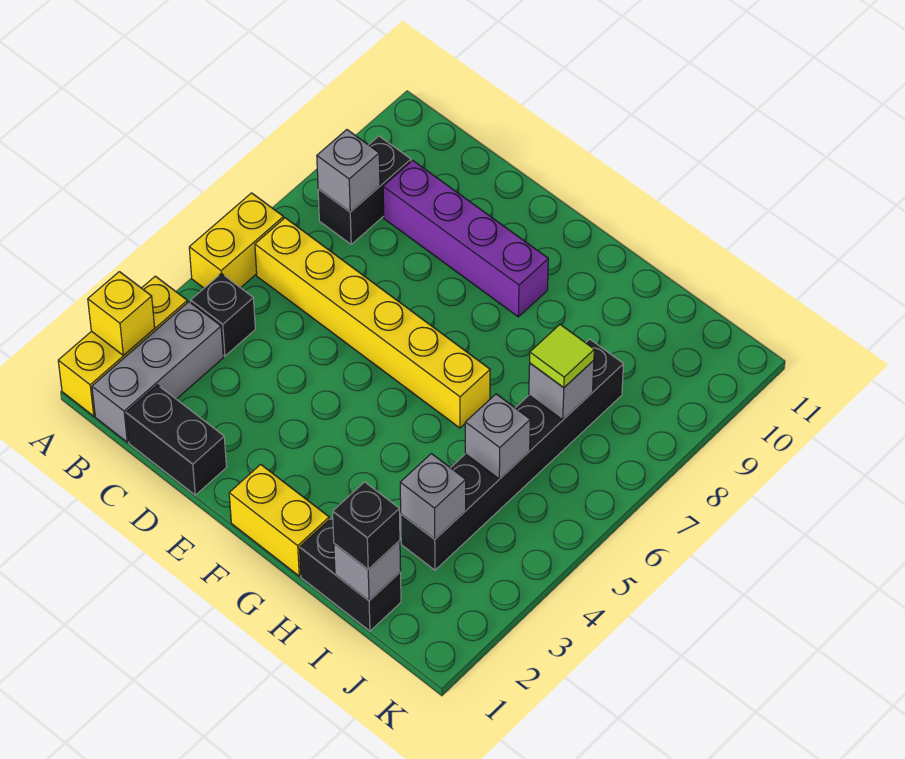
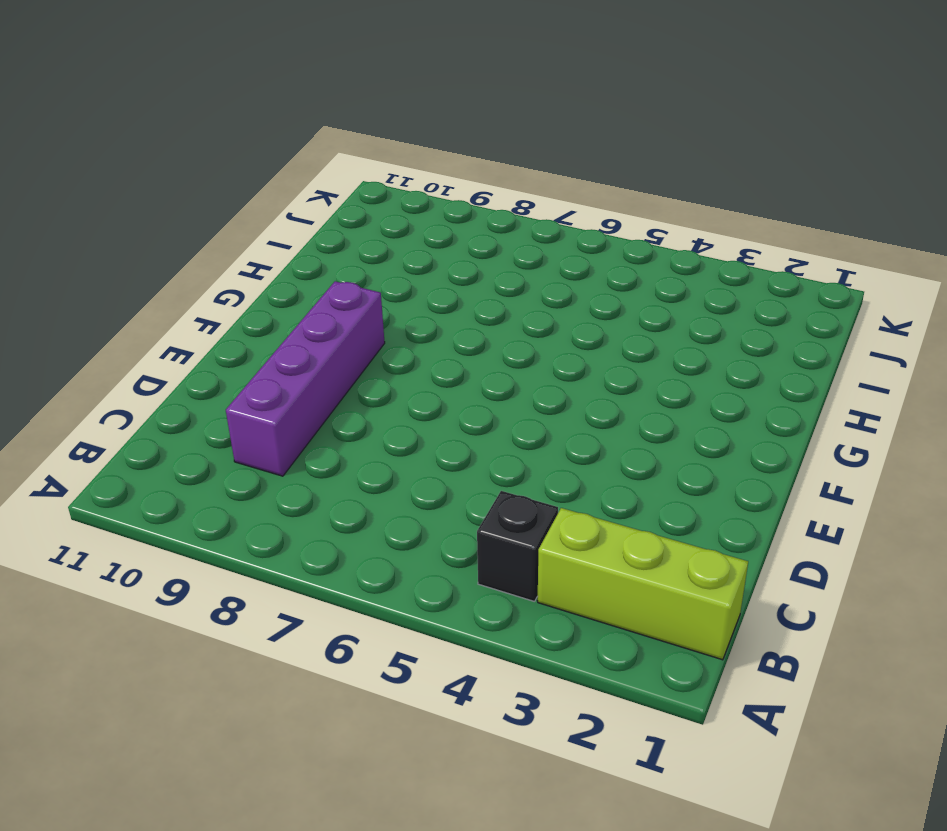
lime brick B1:B3 level 1 -> grey brick B1:B3 level 1
none -> yellow brick A1:A3 level 1
none -> yellow brick A5:A6 level 1
none -> yellow brick B6:G6 level 1

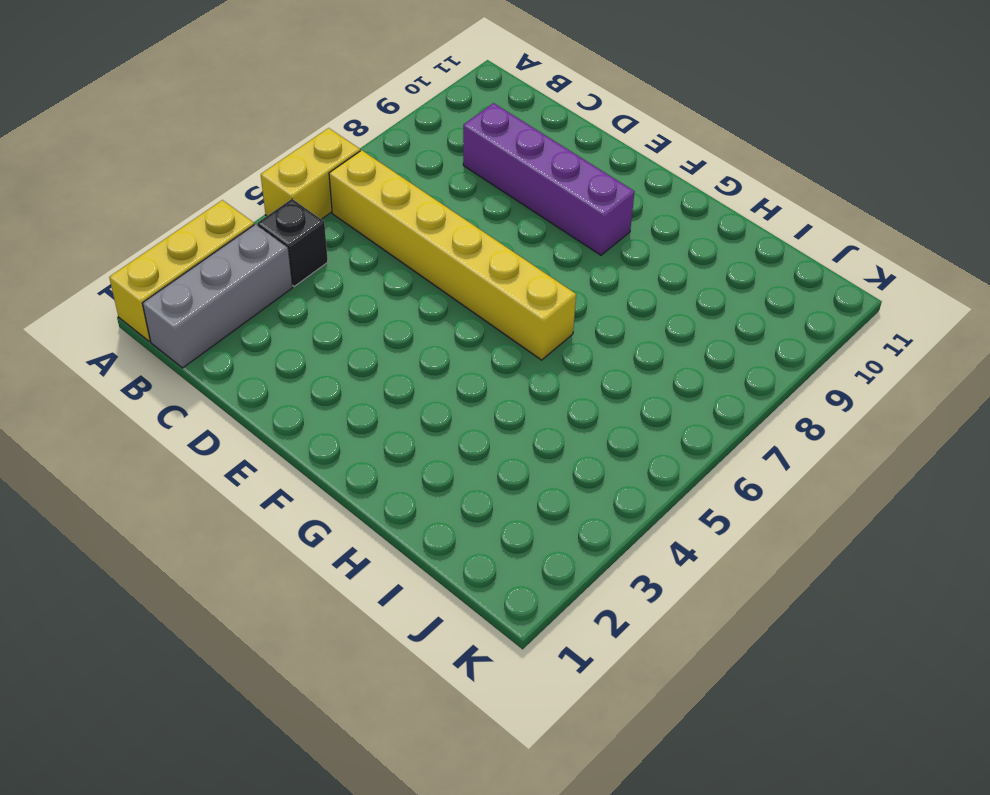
none -> black brick B8:B9 level 1
none -> black brick C1:D1 level 1
none -> yellow brick F1:G1 level 1

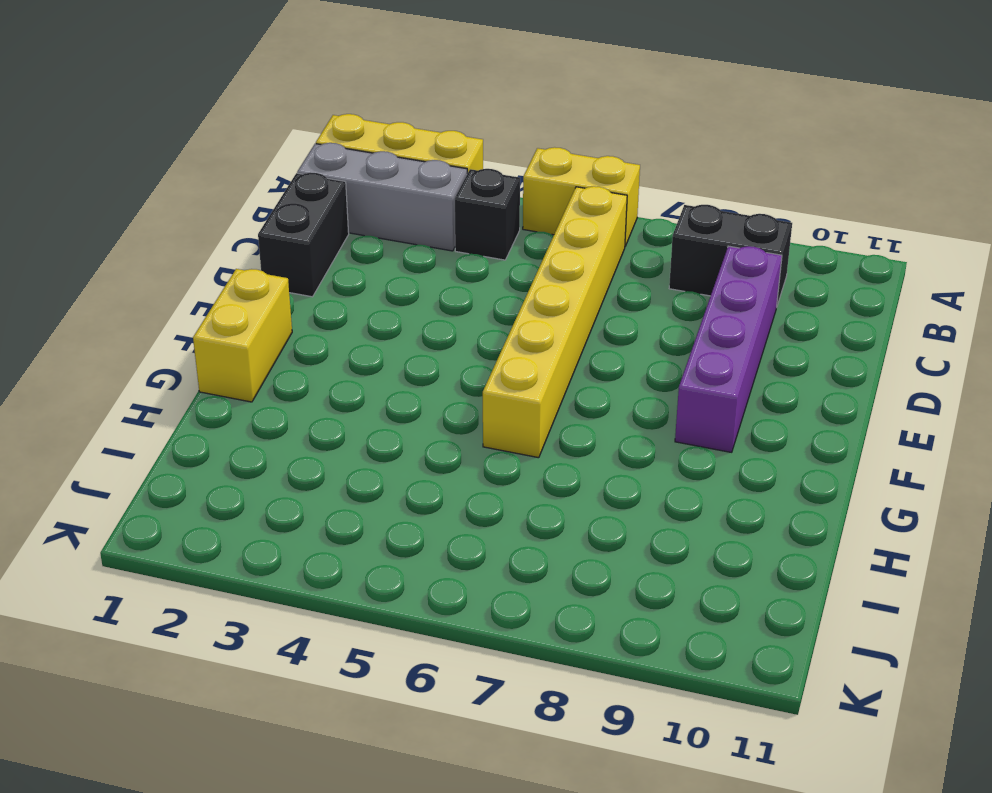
none -> black brick H1:I1 level 1
none -> black brick I3:I8 level 1
none -> yellow brick A2 level 2

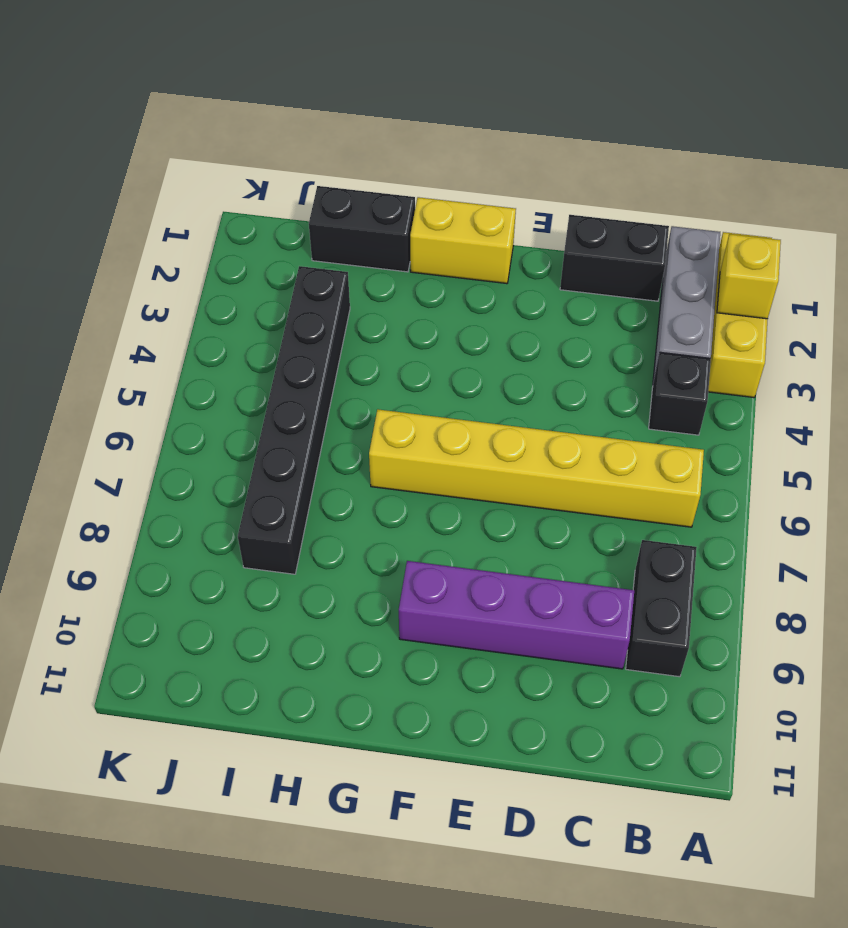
none -> yellow brick A5:A6 level 1
none -> grey brick B8 level 2
none -> grey brick I1 level 2

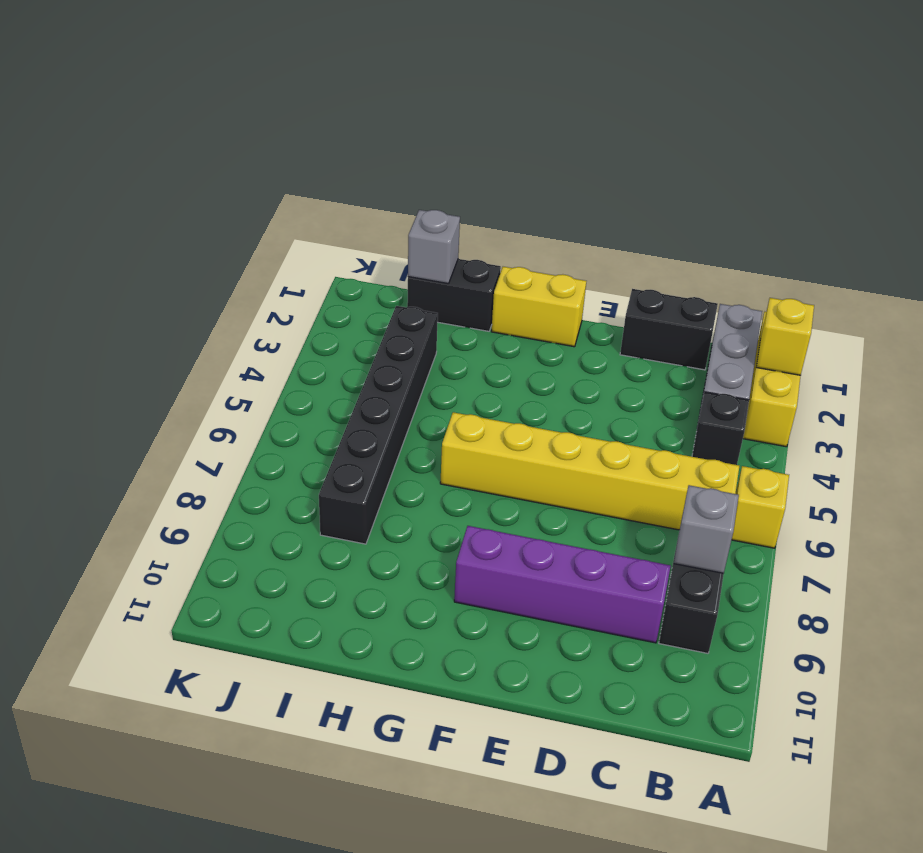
yellow brick A6 level 1 -> yellow brick A5:A6 level 1
none -> grey brick I3 level 2
none -> grey brick I5 level 2
none -> grey brick I7 level 2

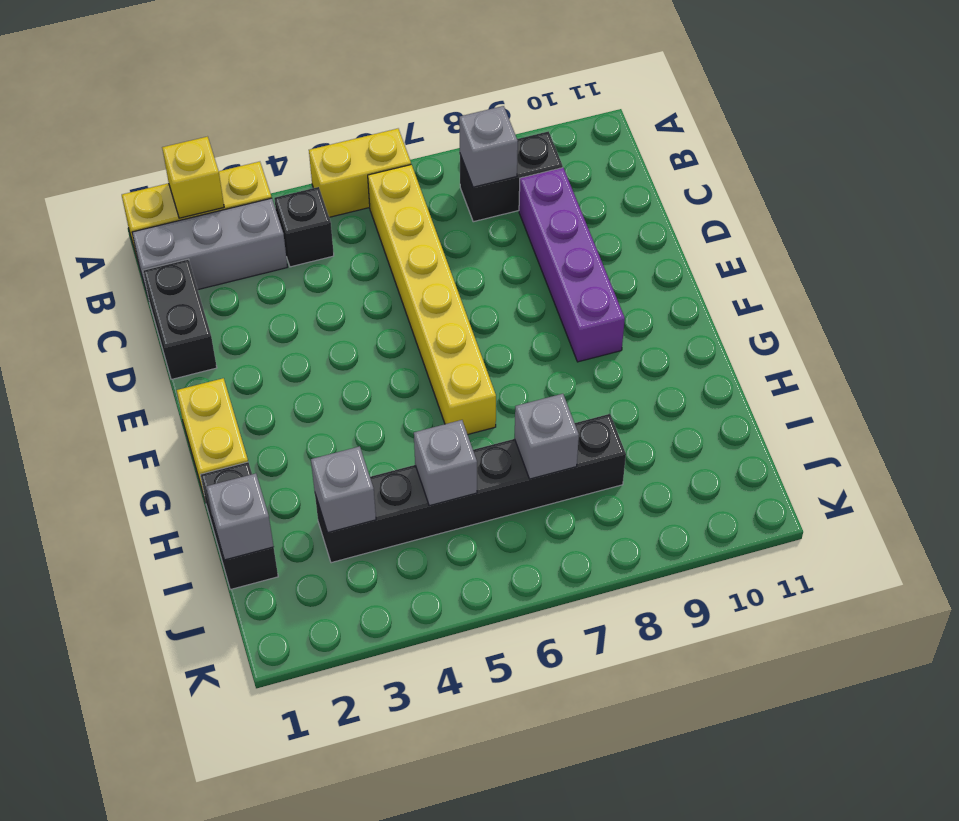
none -> black brick I1 level 3
none -> lime tile I7 level 3

